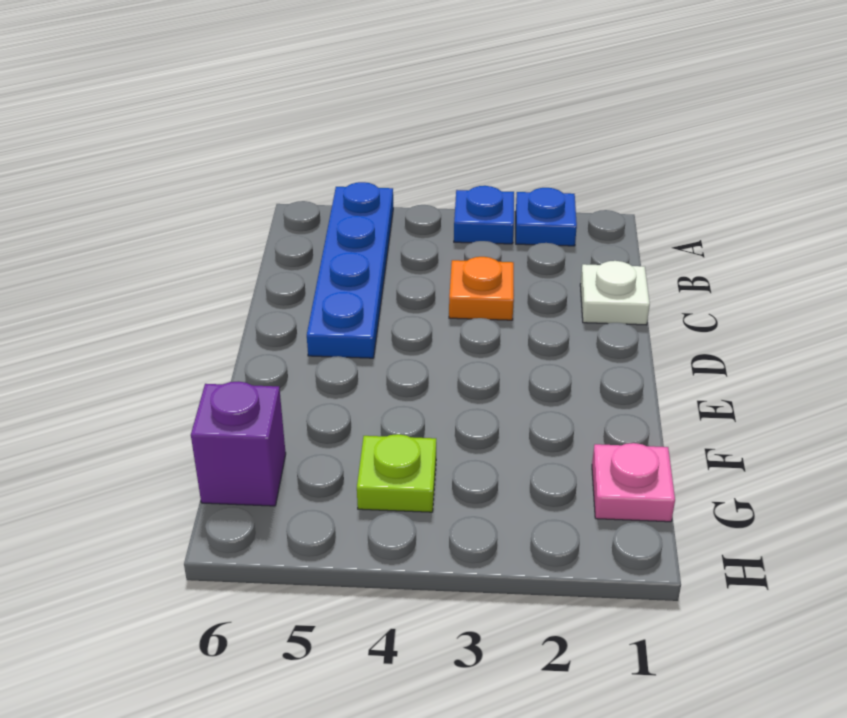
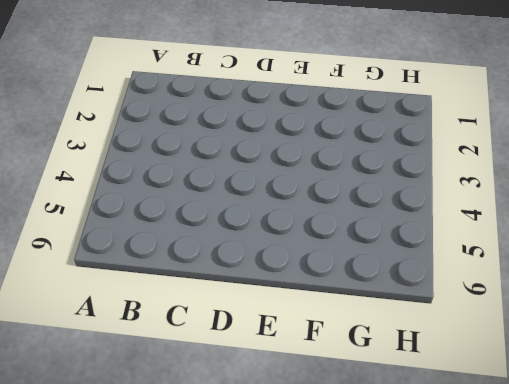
none -> blue plate A2 level 1
none -> blue plate A3 level 1

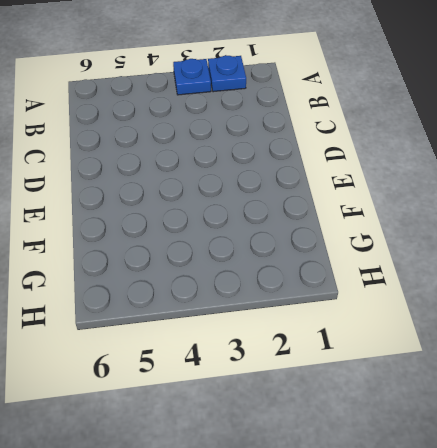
none -> blue plate A5:D5 level 1
none -> white plate C1 level 1

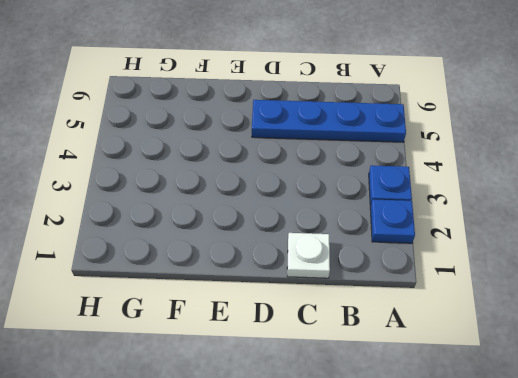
none -> orange plate C3 level 1
none -> pink plate G1 level 1

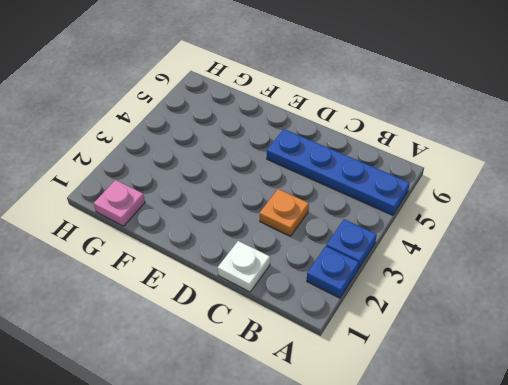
none -> lime plate G4 level 1
none -> purple brick G6 level 1

